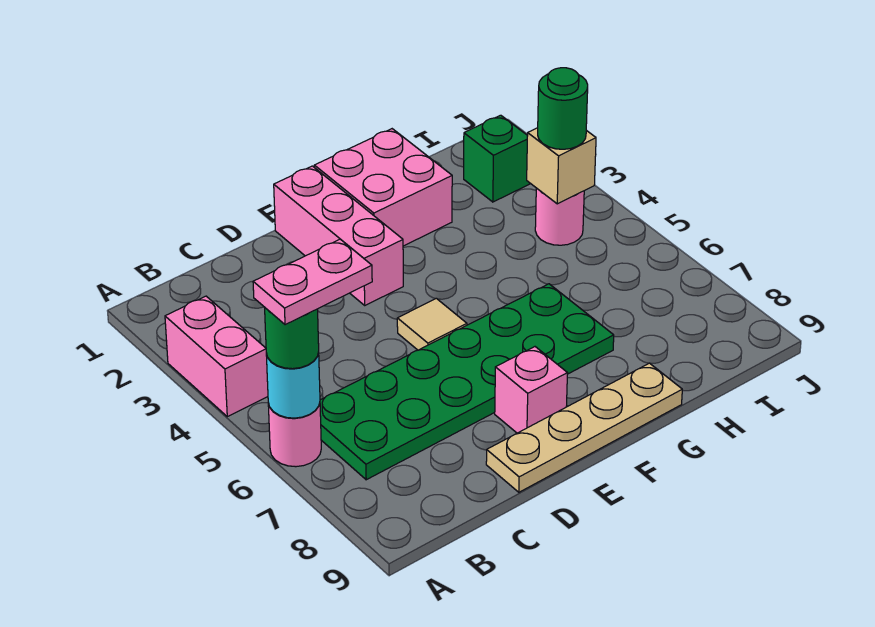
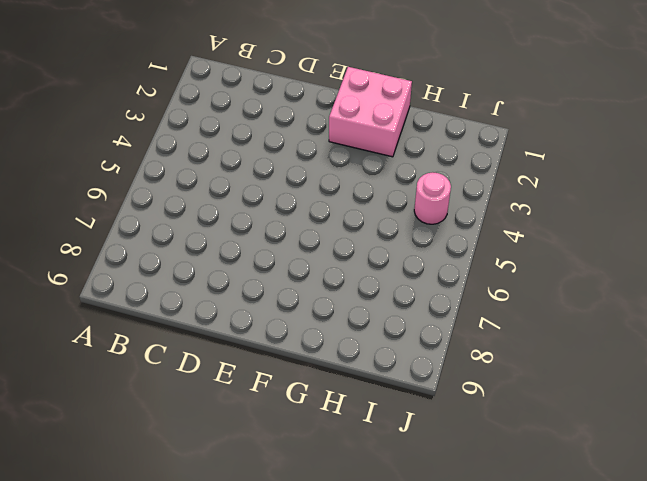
none -> pink brick A3:A4 level 1
none -> pink round brick A6 level 1
none -> green plate B6:G7 level 1

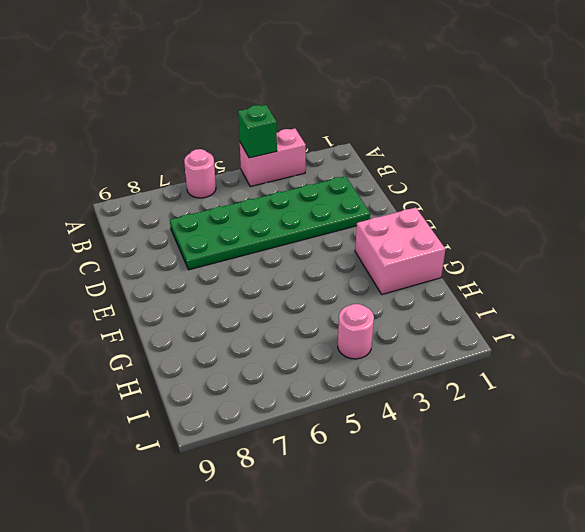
green brick A4 level 2 -> green brick I2 level 1
green plate C2:D7 level 1 -> green plate B6:G7 level 1
none -> tan plate D9:G9 level 1
none -> pink brick E1:E3 level 1
none -> tan tile E5 level 1

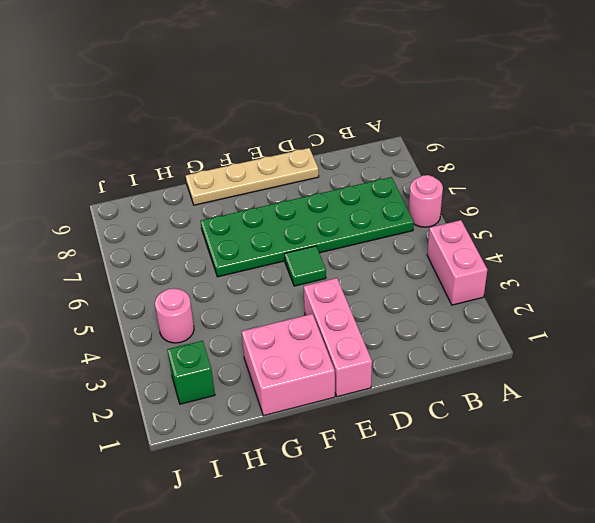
green tile E5 level 1 -> tan tile E5 level 1
none -> pink brick E8 level 1
none -> cyan round brick A6 level 2
none -> tan brick I4 level 2

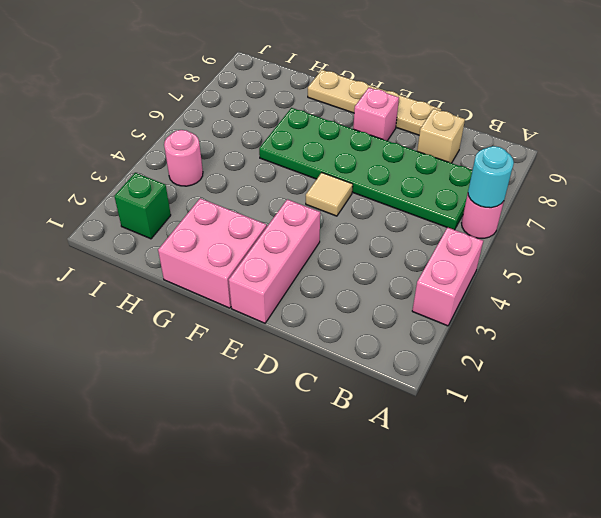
tan brick C8 level 1 -> tan brick I4 level 2
none -> green round brick A6 level 3
none -> green round brick I4 level 3
none -> pink plate A6:B6 level 4

